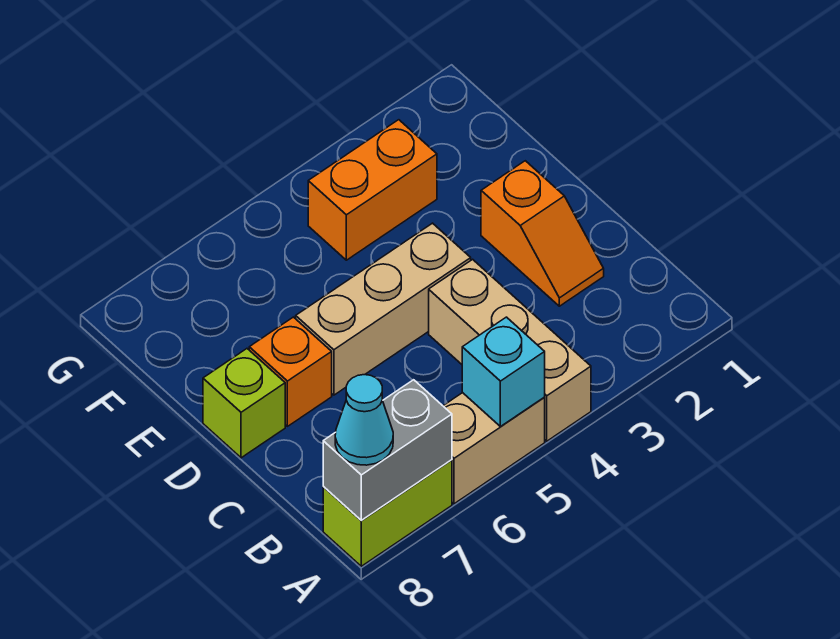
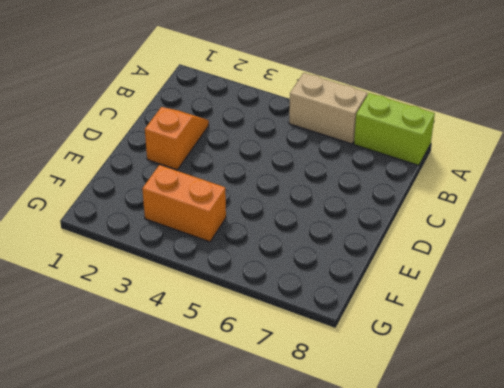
none -> tan brick A4:C4 level 1
none -> tan brick D4:D6 level 1

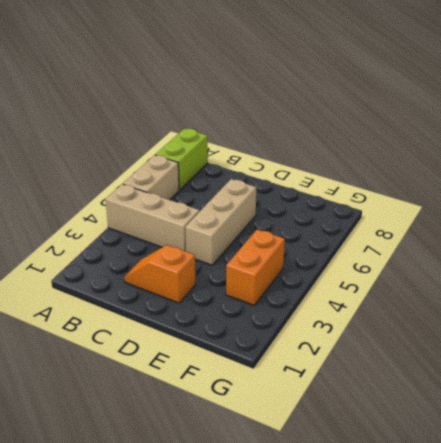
none -> orange brick D7 level 1
none -> lime brick D8 level 1

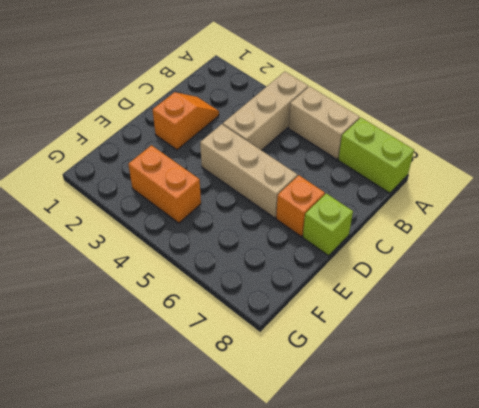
none -> cyan brick A5 level 2
none -> grey brick A7:A8 level 2

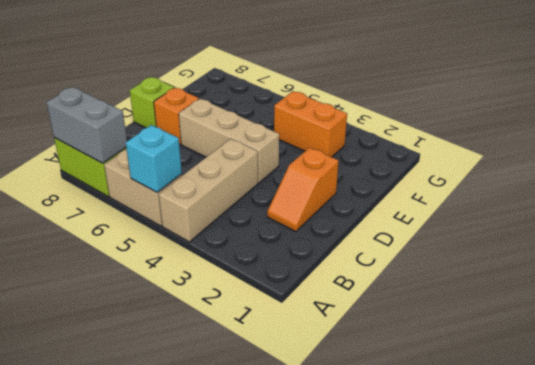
none -> cyan cone A8 level 3

